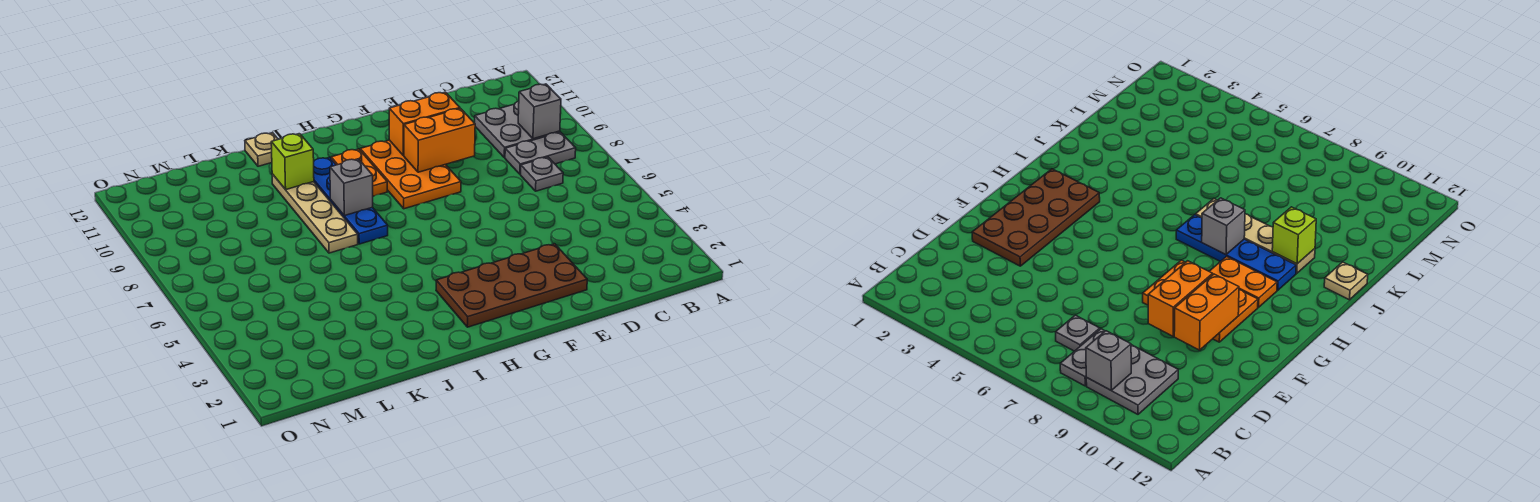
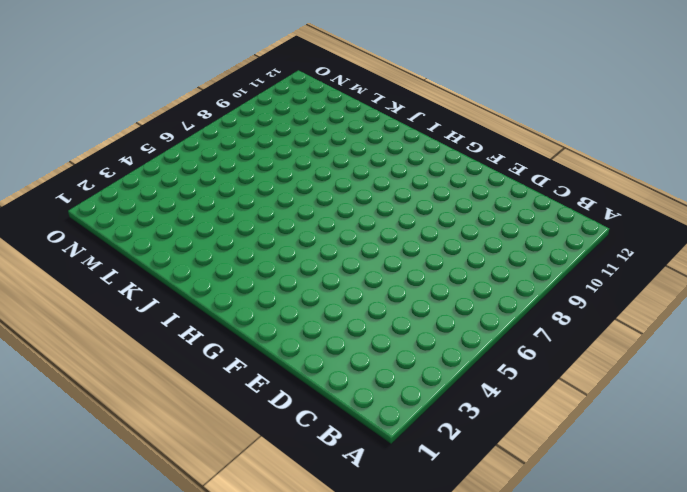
none -> grey plate B8:C8 level 1
none -> grey plate B9:C10 level 1
none -> grey plate C7 level 1

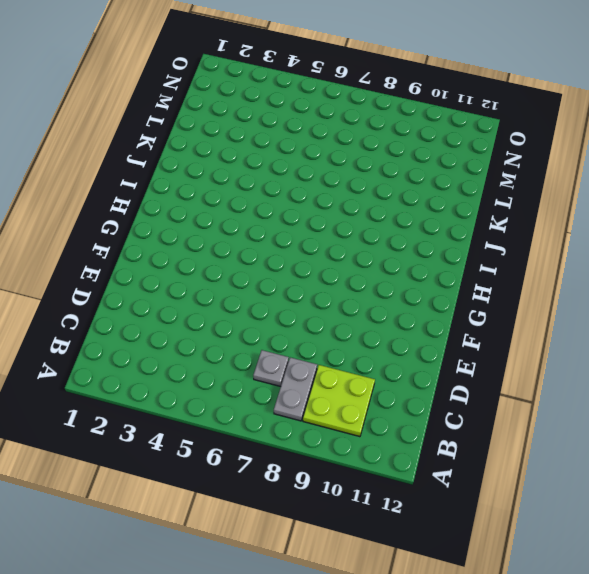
lime plate B9:C10 level 1 -> grey plate B9:C10 level 1
none -> brown plate E2:H3 level 1
none -> orange plate F8:G10 level 1
none -> orange plate H9:H10 level 1

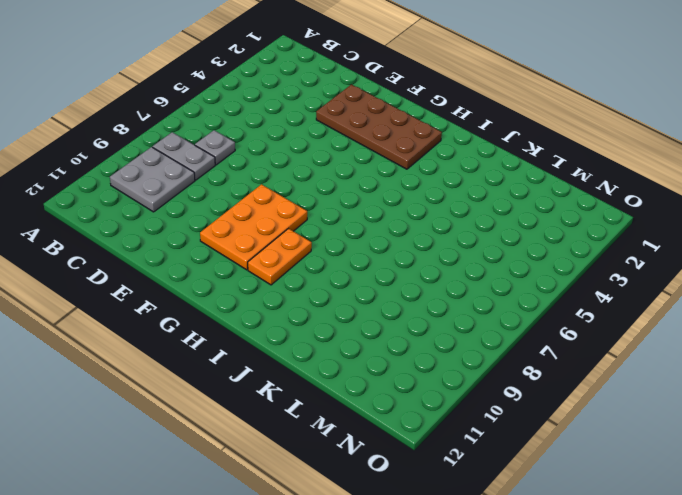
none -> blue plate I7:I10 level 1
none -> tan plate J7:J10 level 1
none -> tan plate J12 level 1

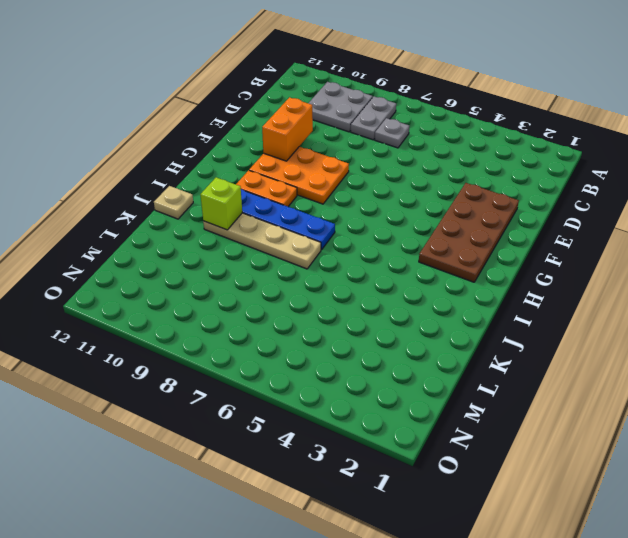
none -> grey brick B9 level 2
none -> orange brick E9:F9 level 2
none -> grey brick I8 level 2

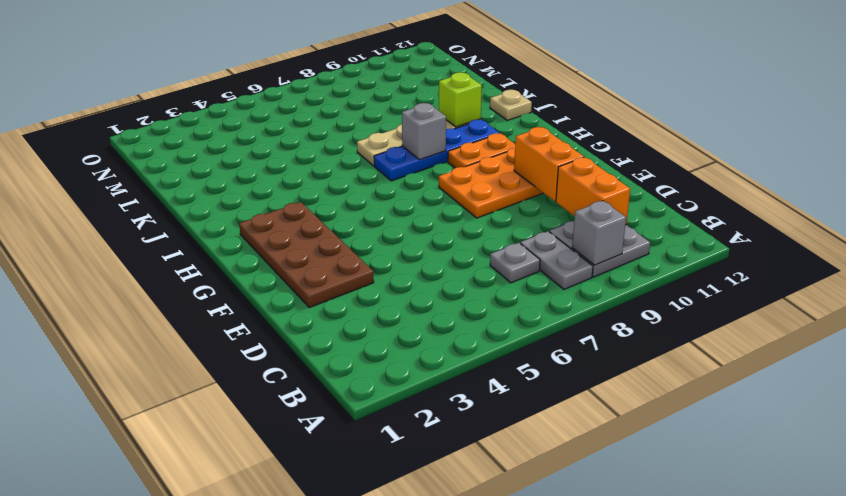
orange brick C10:D10 level 2 -> orange brick E9:F9 level 2

